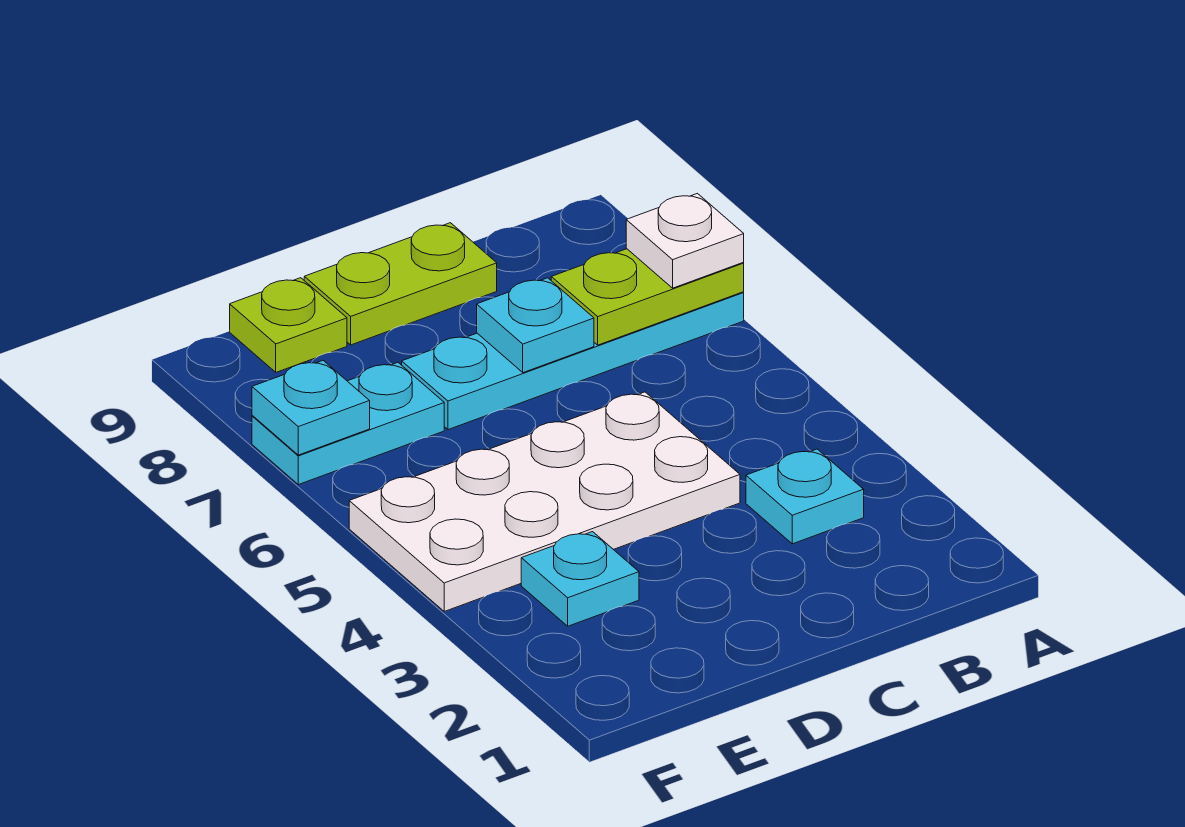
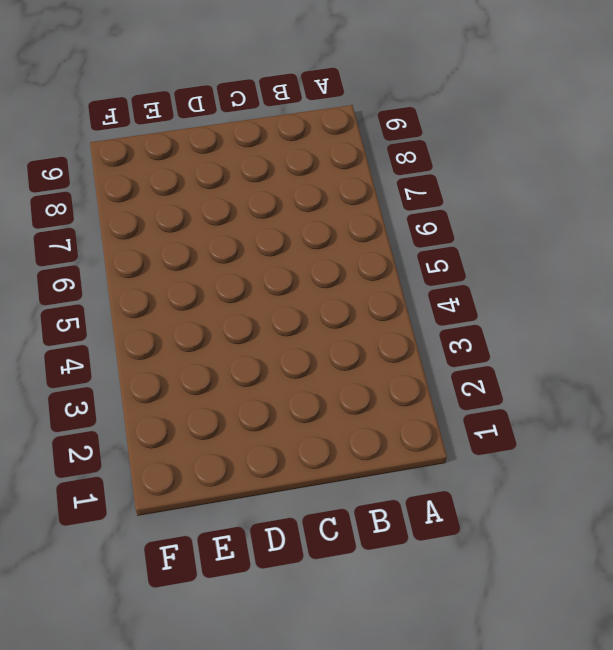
none -> cyan plate A7:D7 level 1
none -> cyan plate B3 level 1

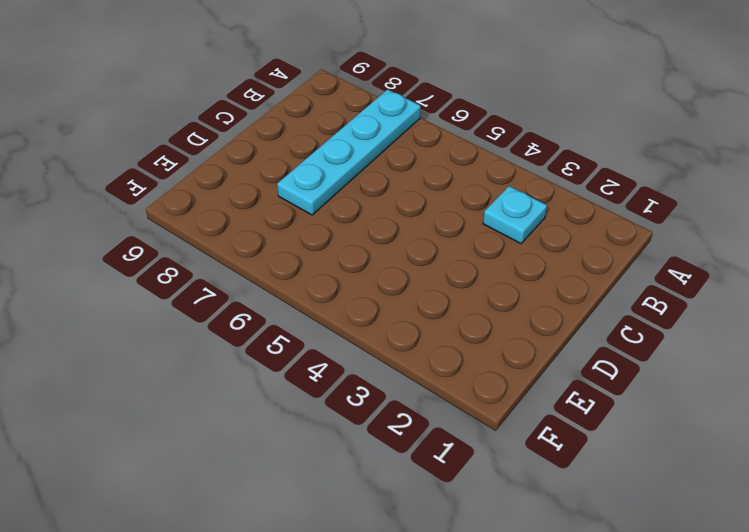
none -> white plate C4:F5 level 1
none -> lime plate C9:D9 level 1

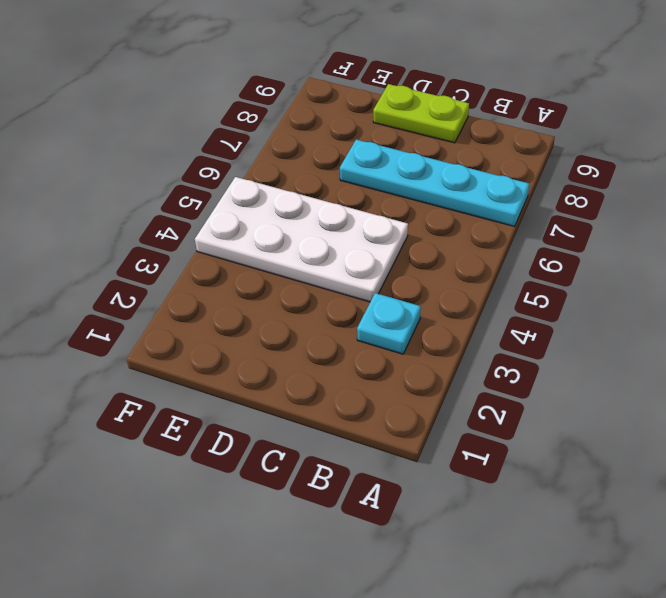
none -> cyan plate E3 level 1
none -> cyan plate E7:F7 level 1

